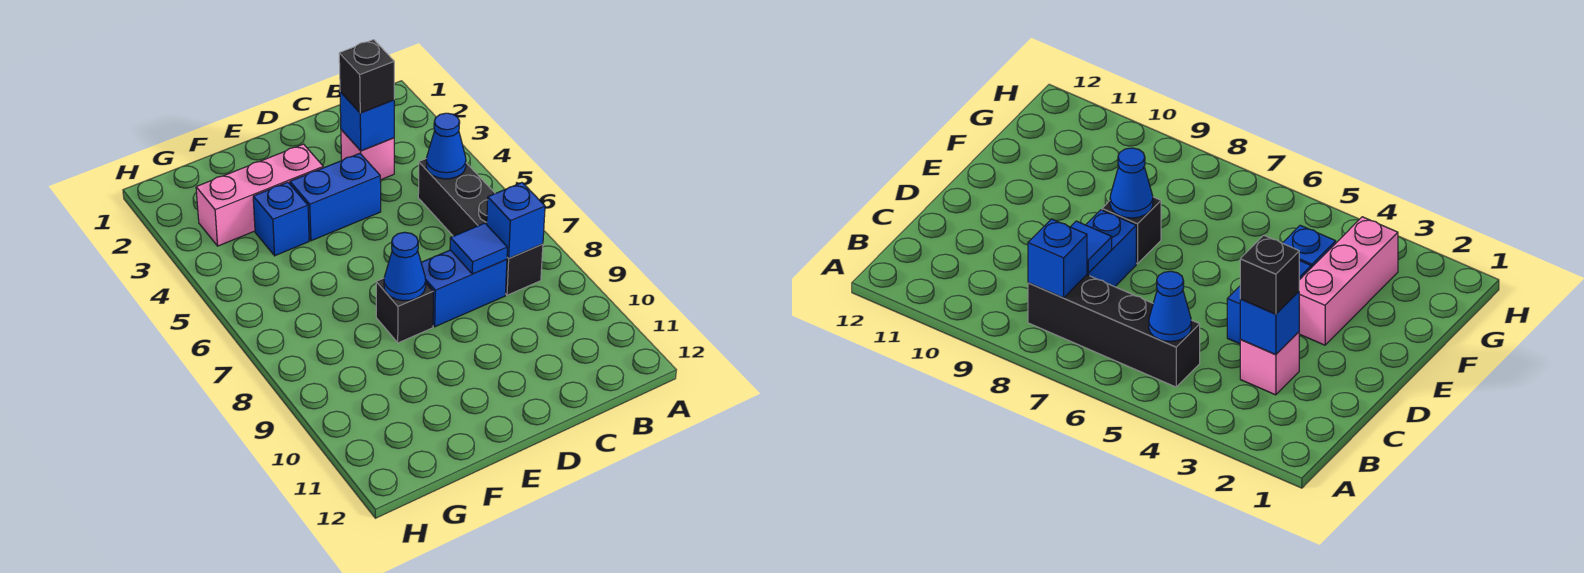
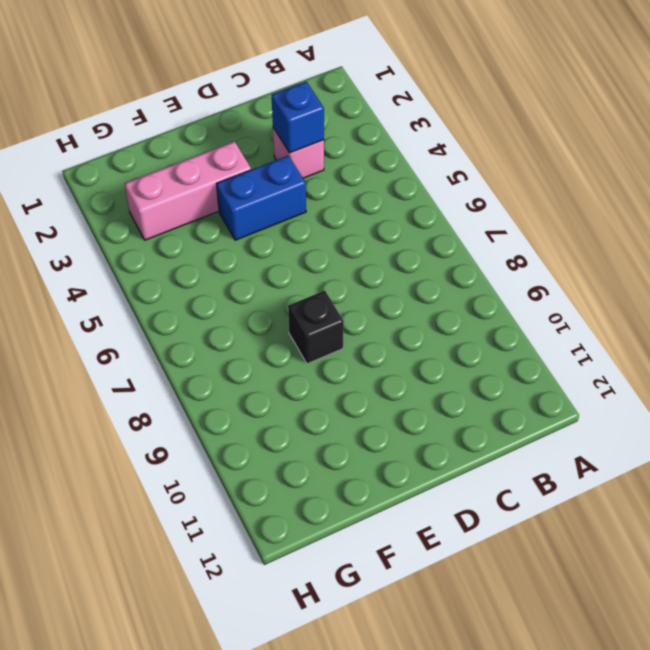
none -> black brick B5:B8 level 1
none -> blue brick C8:D8 level 1
none -> blue brick F4 level 1

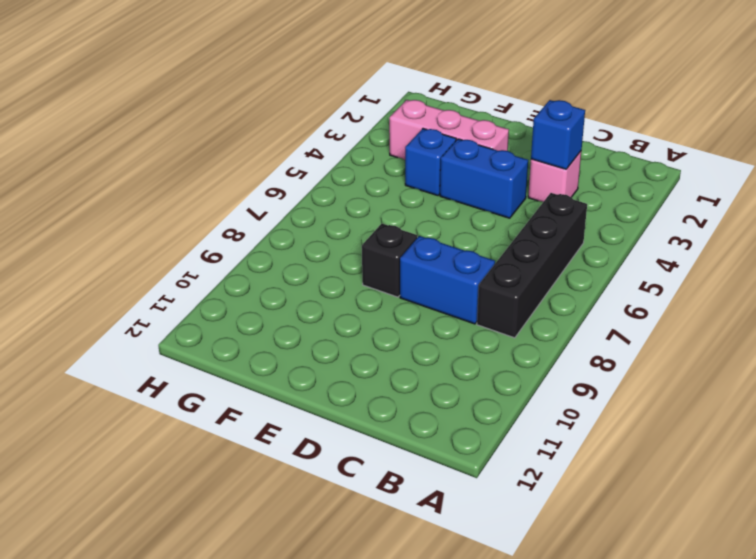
none -> blue cone B5 level 2
none -> blue brick B8 level 2
none -> blue tile C8 level 2

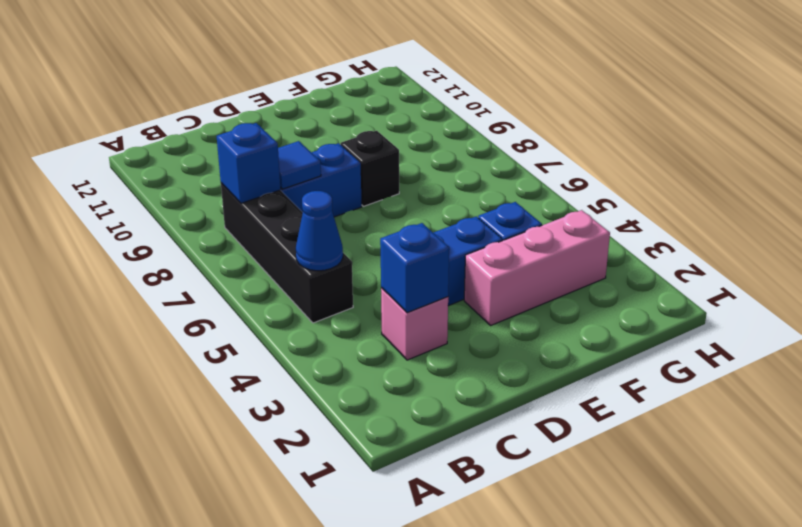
none -> blue cone E8 level 2
none -> black brick C3 level 3

